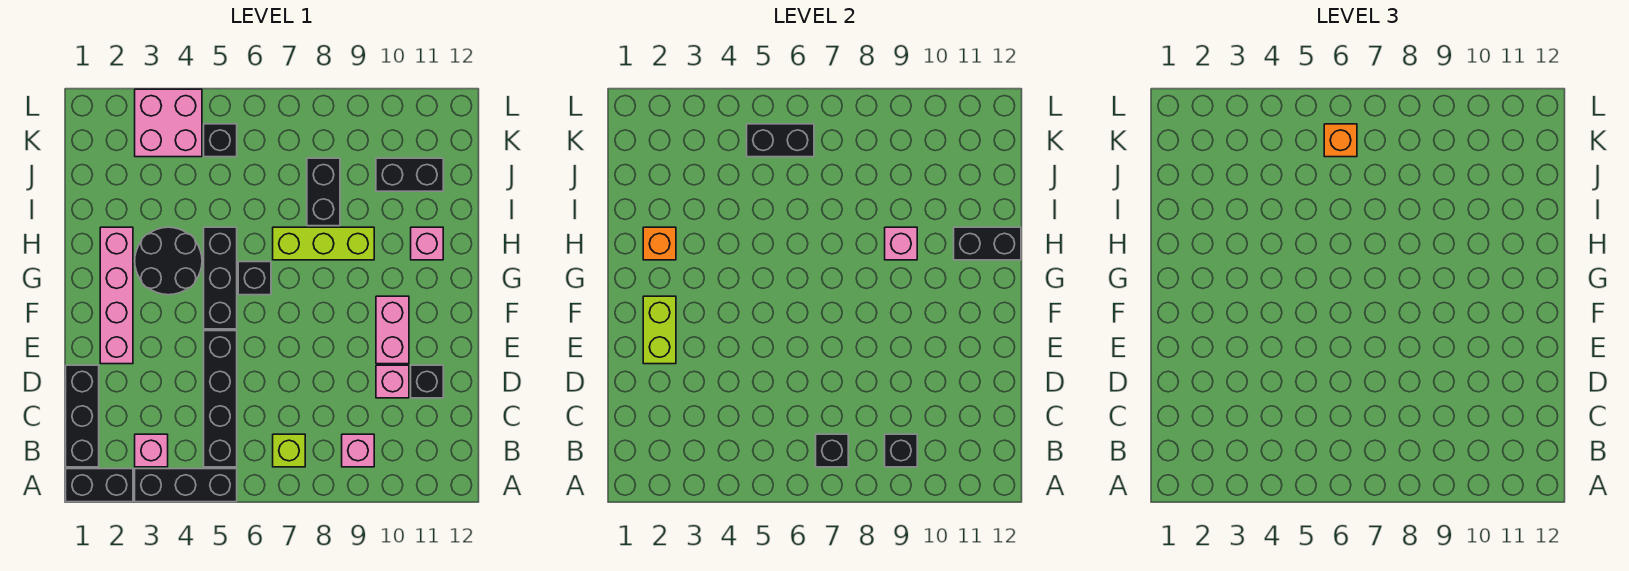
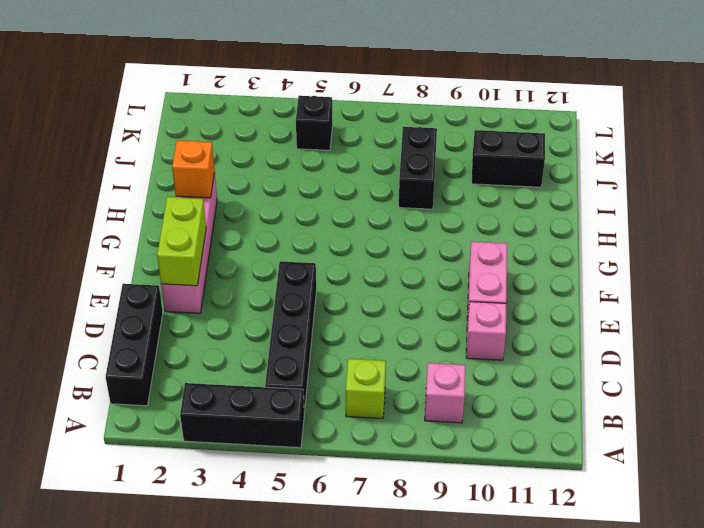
none -> black brick A1:A2 level 1
none -> pink brick B3 level 1
none -> black brick D11 level 1

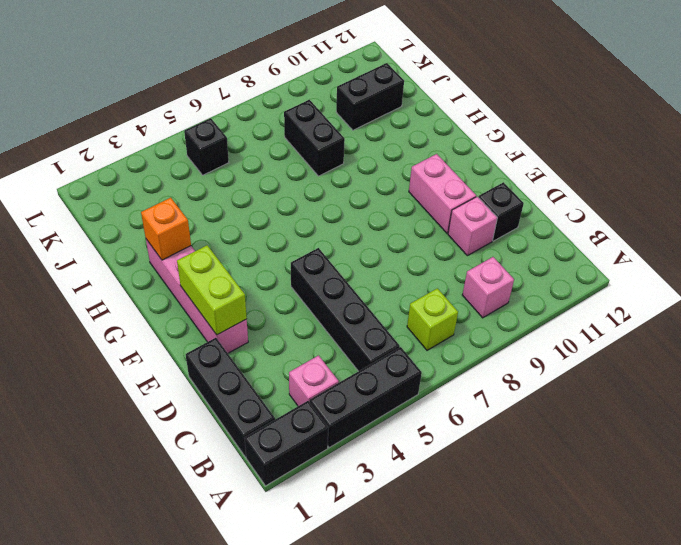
none -> black brick F5:H5 level 1
none -> black round brick G3:H4 level 1
none -> black brick G6 level 1

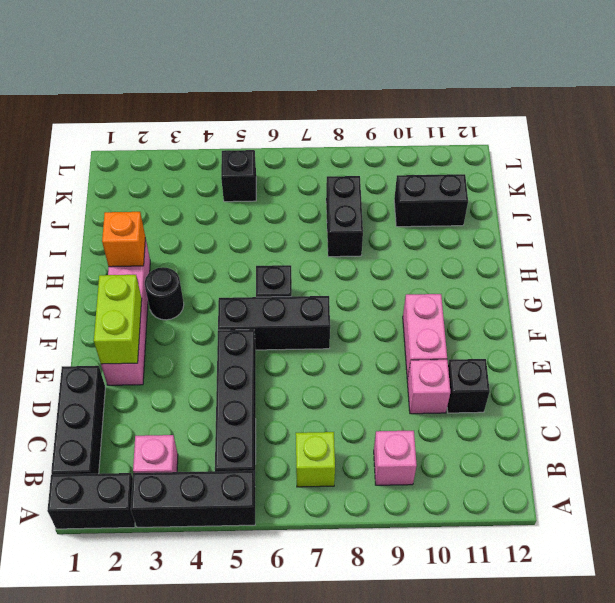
black brick F5:F7 level 1 -> black brick F5:H5 level 1
black round brick G3 level 1 -> black round brick G3:H4 level 1
none -> lime brick H7:H9 level 1
none -> pink brick H11 level 1
none -> pink brick K3:L4 level 1

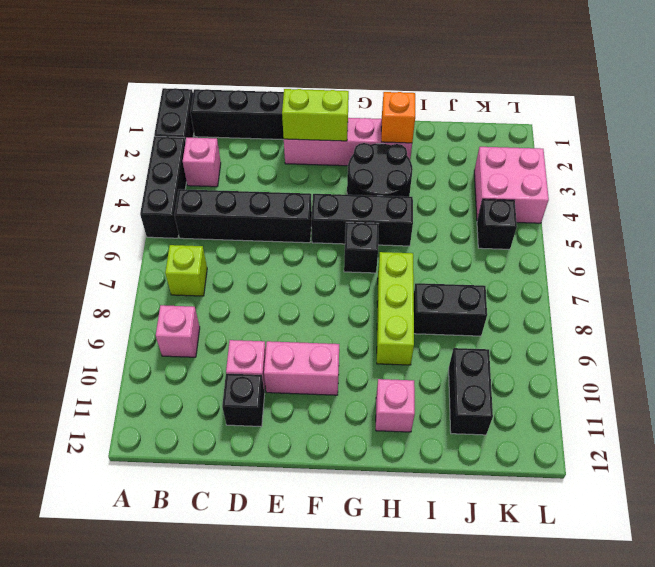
none -> black brick B7 level 2
none -> black brick B9 level 2
none -> pink brick H9 level 2

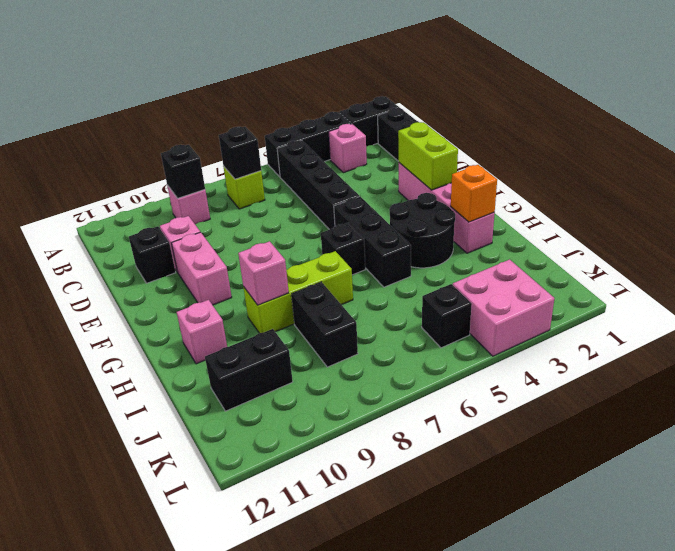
none -> black brick H11:H12 level 2
none -> black brick K5:K6 level 2
none -> orange brick K6 level 3

